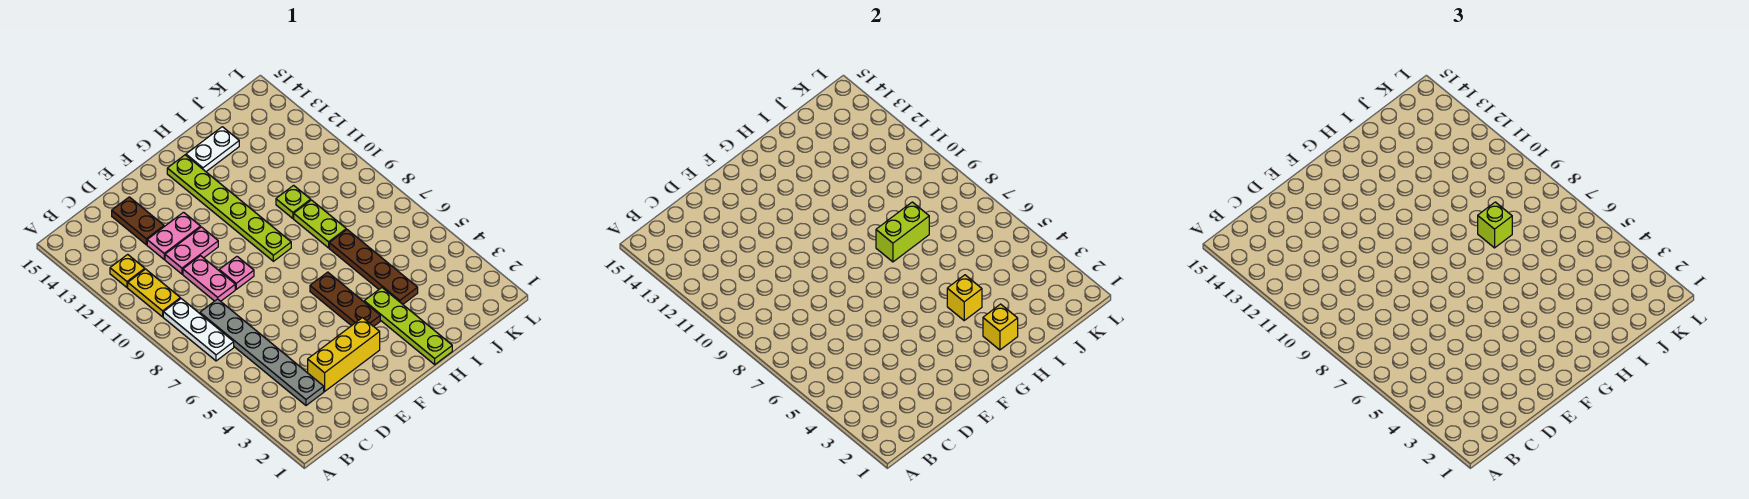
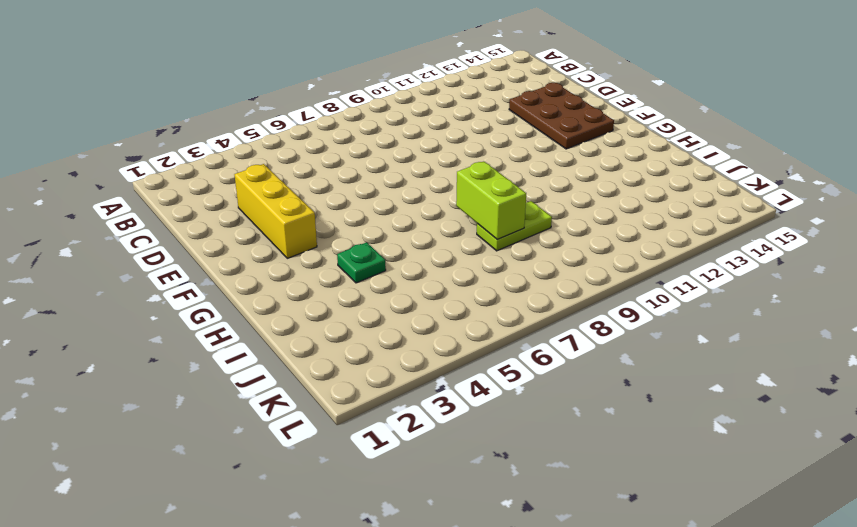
brown plate D13:F14 level 1 -> brown plate D13:D14 level 1
green plate H4 level 1 -> lime plate H1:H4 level 1
none -> white plate B7:B9 level 1
none -> yellow plate B10:B11 level 1
none -> yellow plate B12 level 1

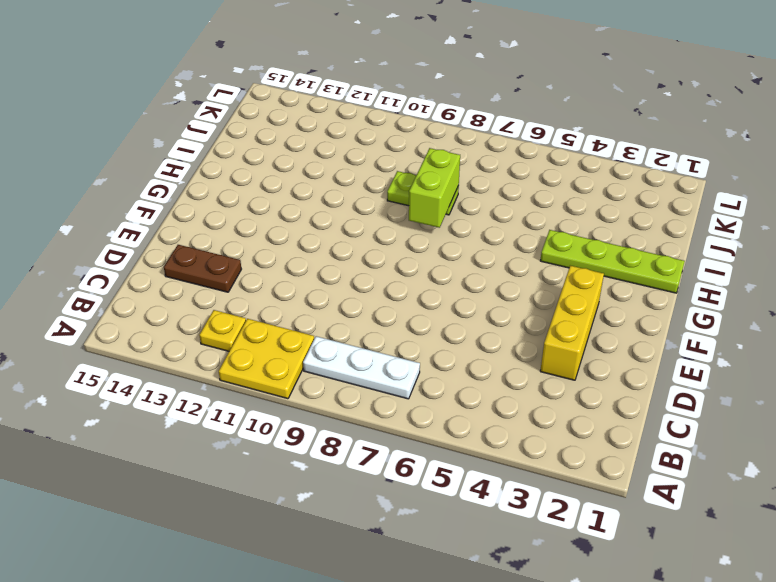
yellow plate A10:B11 level 1 -> yellow plate B10:B11 level 1
none -> grey plate C3:C8 level 1
none -> pink plate D9:D10 level 1
none -> pink plate D11:E11 level 1

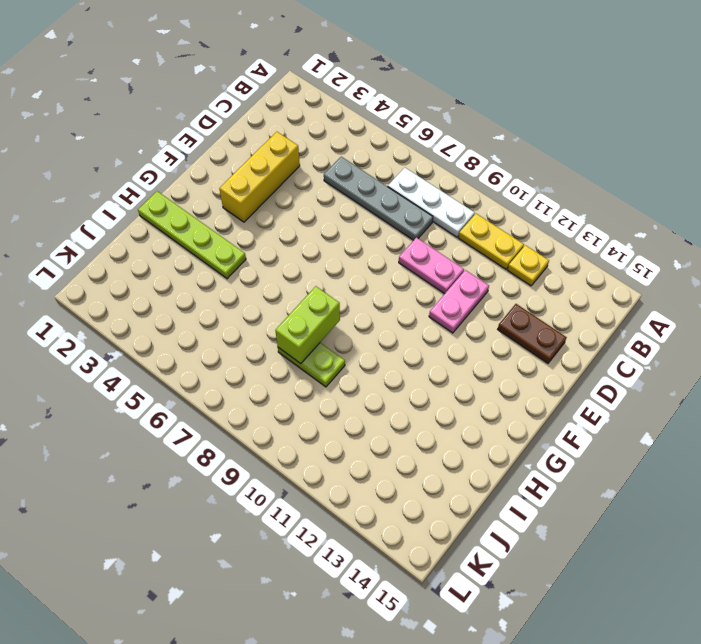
grey plate C5:C8 level 1 -> grey plate C3:C8 level 1
none -> pink plate D12:E12 level 1
none -> pink plate E9 level 1
none -> brown plate G4:G6 level 1

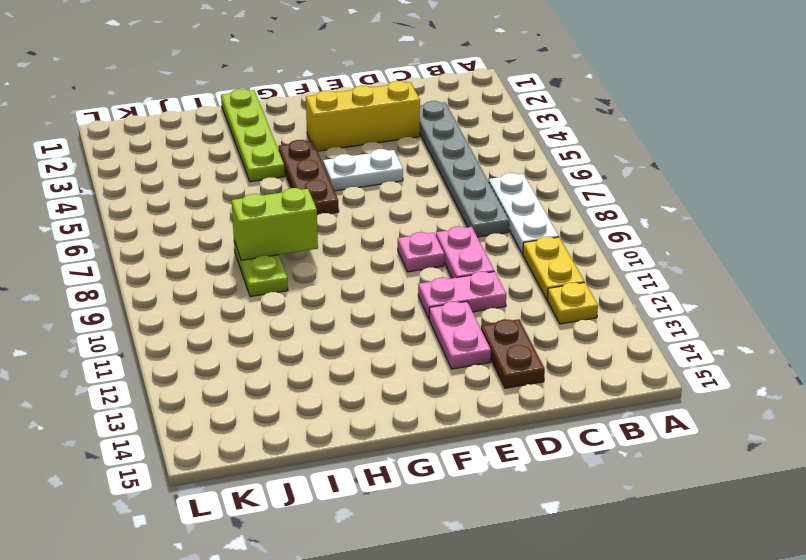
white plate E5:F5 level 1 -> white plate H14:I14 level 1
pink plate E12:E13 level 1 -> pink plate D12:E12 level 1
none -> lime plate G9:G14 level 1
none -> brown plate I4:I7 level 1
none -> lime plate I10 level 1

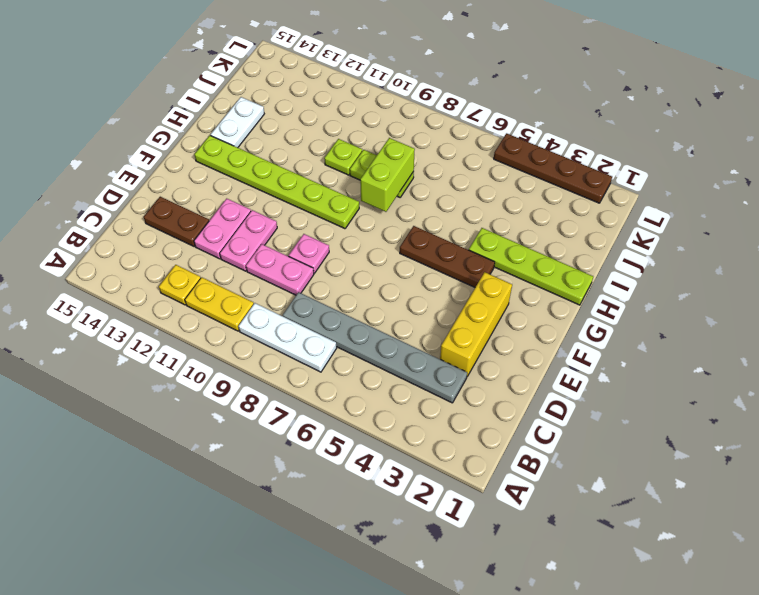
brown plate L2:L5 level 1 -> brown plate I4:I7 level 1
none -> yellow brick H2 level 2
none -> yellow brick H4 level 2
none -> lime brick I8 level 3

